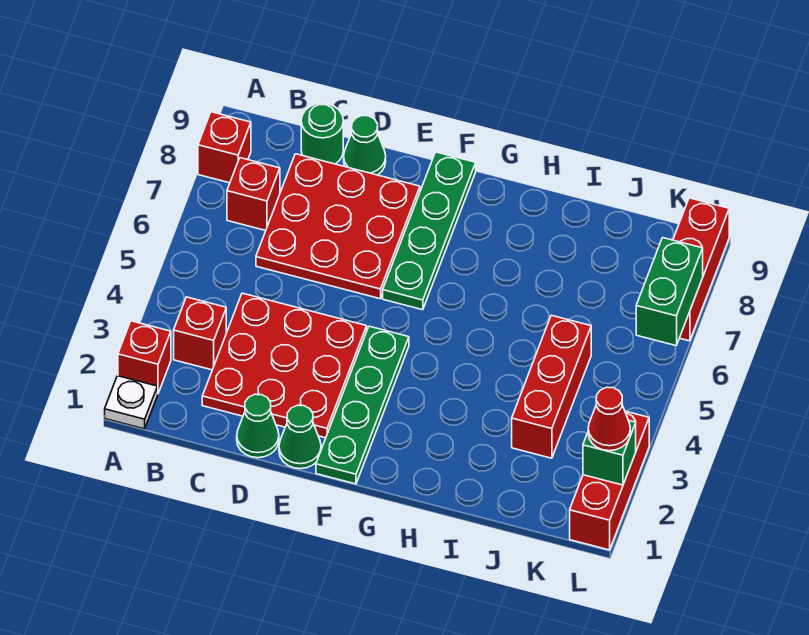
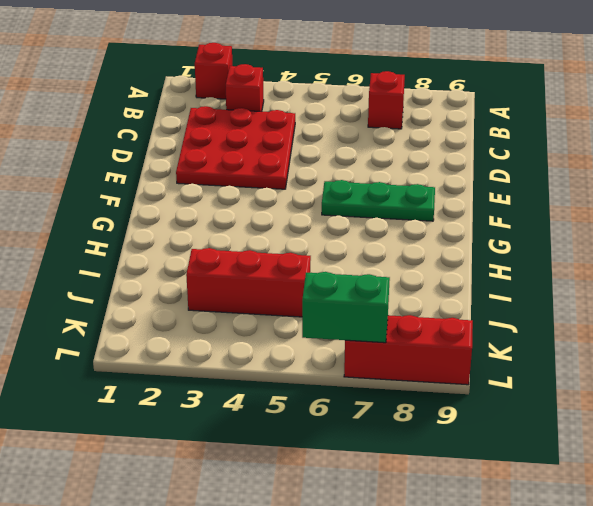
green plate F6:F8 level 1 -> green plate F6:F9 level 1
none -> white plate A1 level 1
none -> red brick A8 level 1
none -> red plate C6:E8 level 1

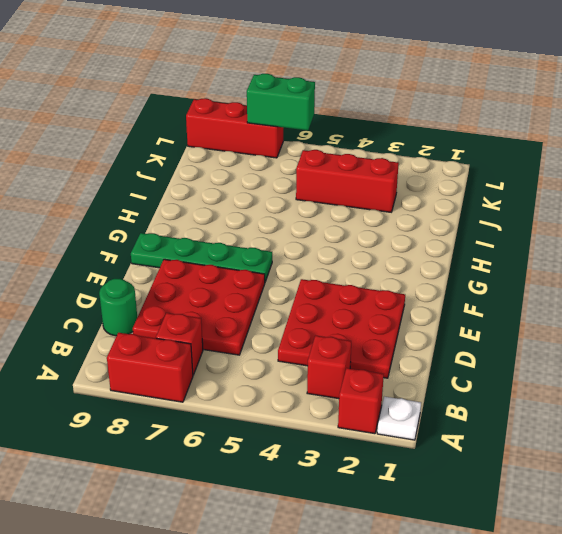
red brick A7:A8 level 1 -> red brick A8 level 1
none -> green cone D1 level 1
none -> green cone D9 level 1
none -> green cone E1 level 1

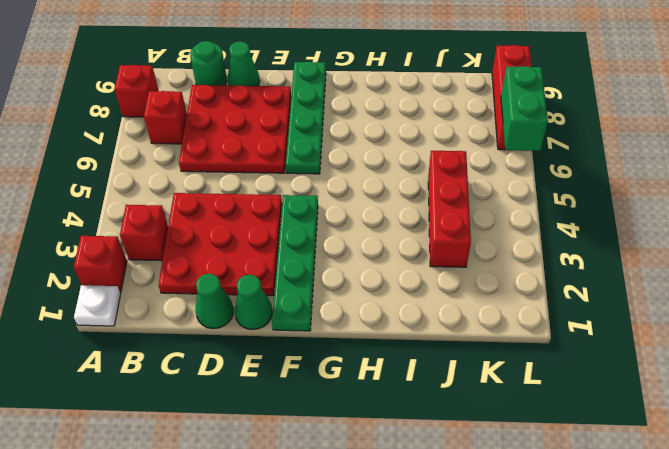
none -> red brick L1:L3 level 1
none -> green brick L2 level 2
none -> red cone L2 level 3

